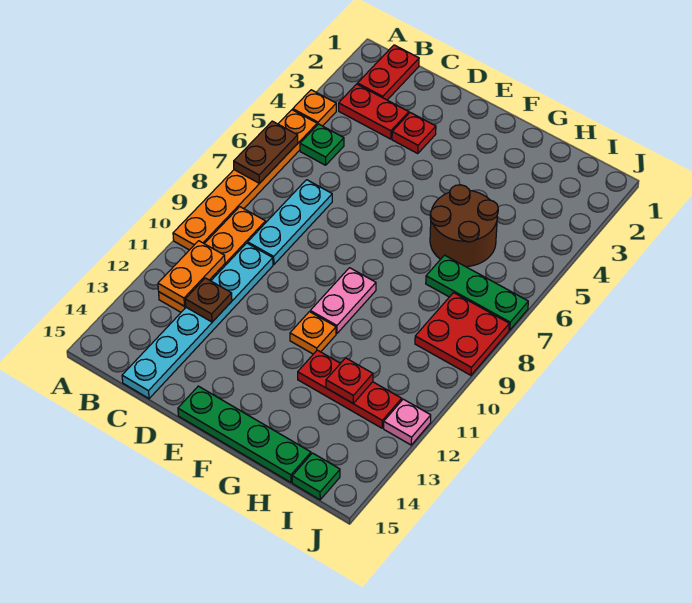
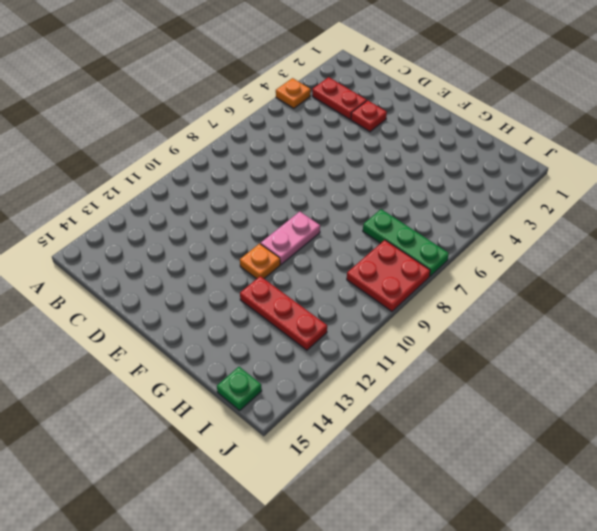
none -> orange plate A5:A10 level 1
none -> red plate B1:B2 level 1
none -> green plate B5 level 1

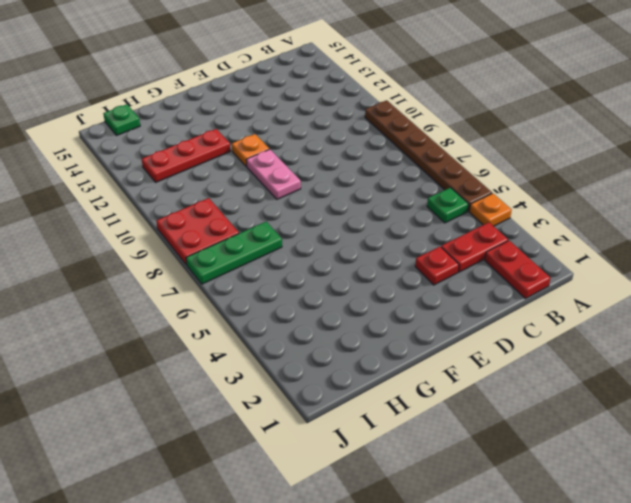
brown plate A5:A10 level 1 -> orange plate A5:A10 level 1
none -> orange plate B9:B12 level 1
none -> cyan plate C7:C9 level 1
none -> cyan plate C10:C15 level 1

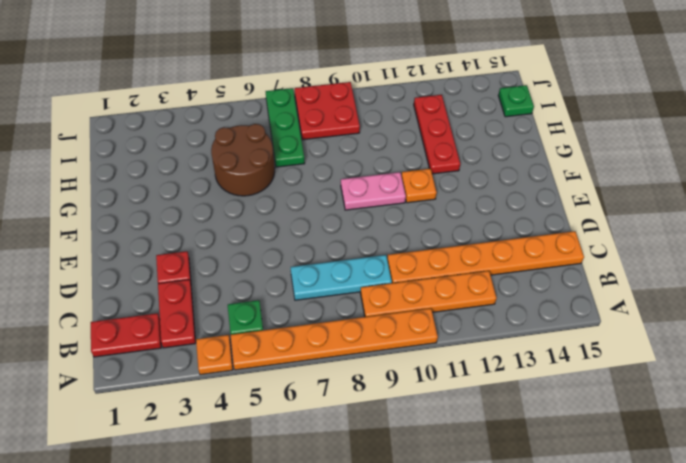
orange plate C10:C15 level 1 -> cyan plate C10:C15 level 1
none -> green plate E15:H15 level 1
none -> pink plate J12 level 1
none -> brown plate A6:A7 level 2

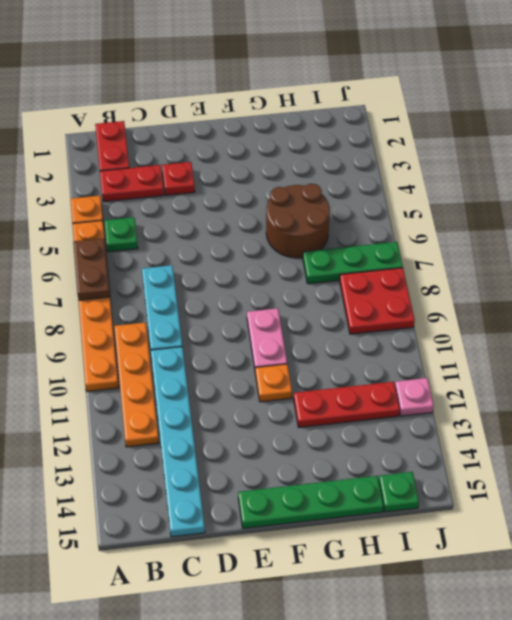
none -> orange plate B11:B12 level 2
none -> brown plate C12 level 2
none -> red plate H12 level 2

